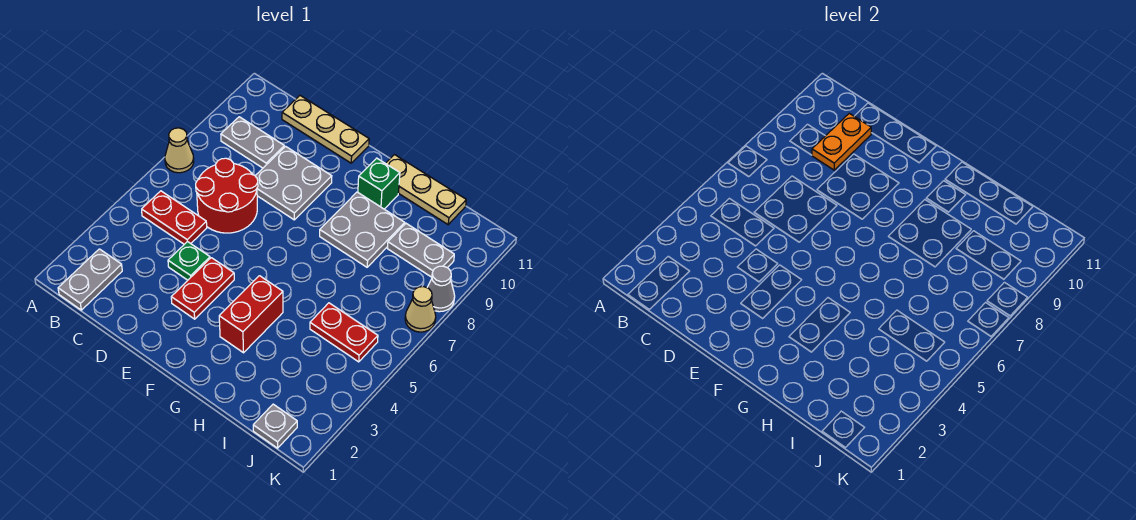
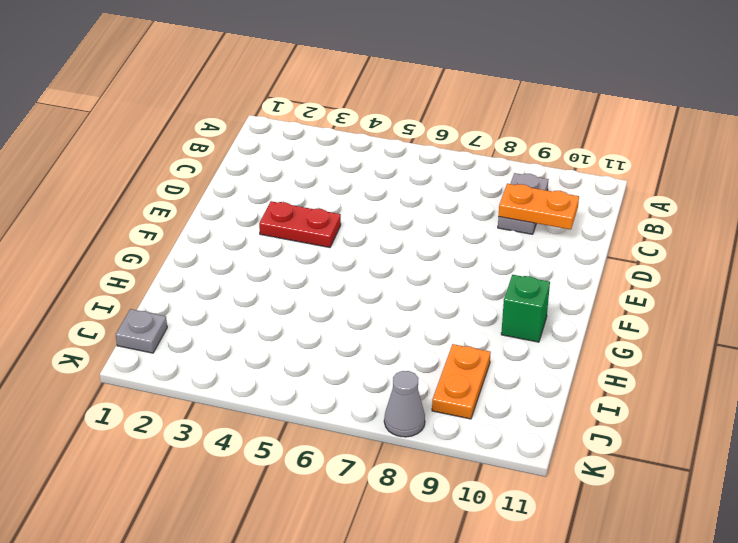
orange plate I9:J9 level 1 -> grey plate I9:J9 level 1
none -> tan cone A7 level 1
none -> grey plate B1:B2 level 1
none -> red plate B5:C5 level 1

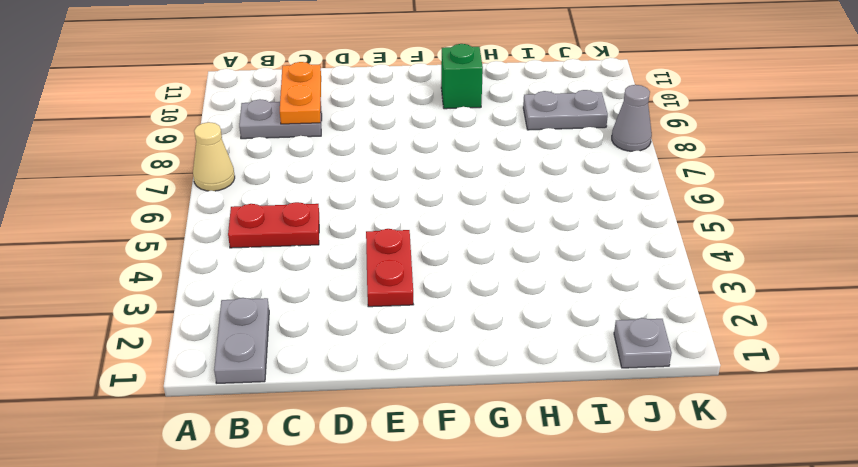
none -> red round brick C6:D7 level 1
none -> tan plate C11:E11 level 1
none -> green plate D4 level 1

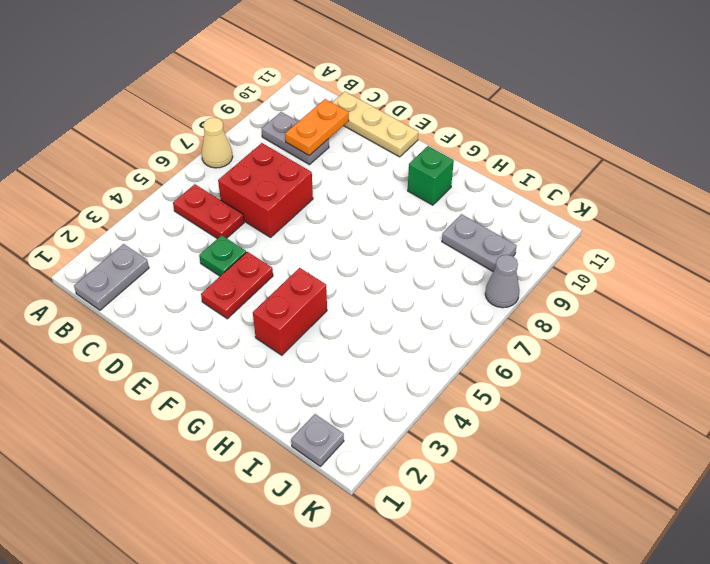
red brick C6:D7 level 1 -> red round brick C6:D7 level 1
none -> grey plate D8:E9 level 1
none -> grey plate G8:H9 level 1
none -> tan plate G11:I11 level 1

